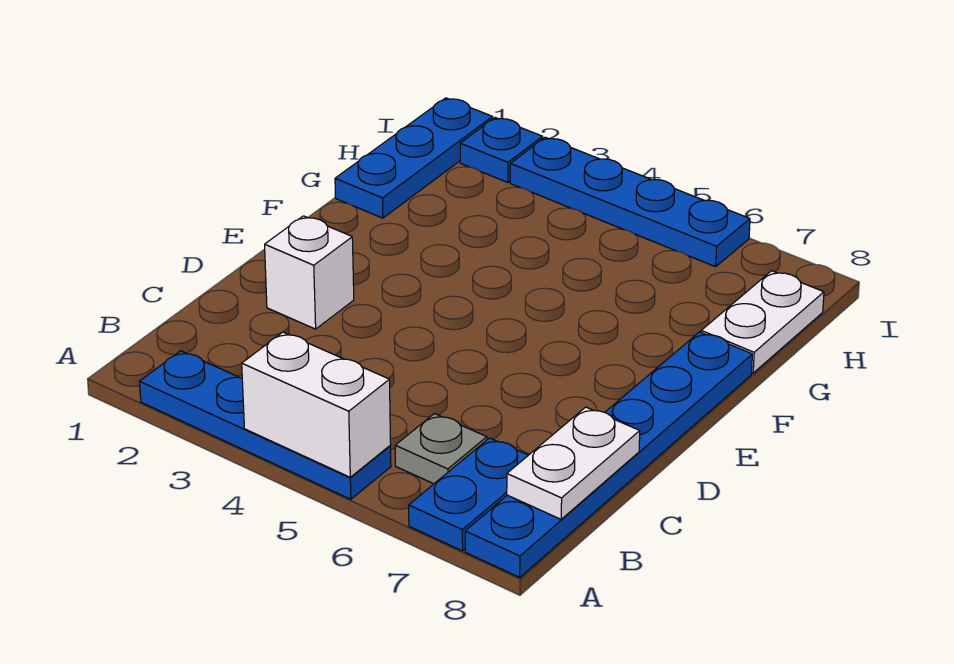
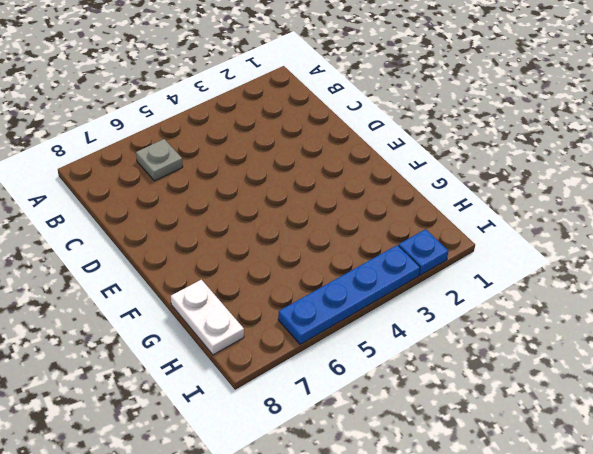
none -> blue plate A2:A5 level 1
none -> blue plate A7:B7 level 1

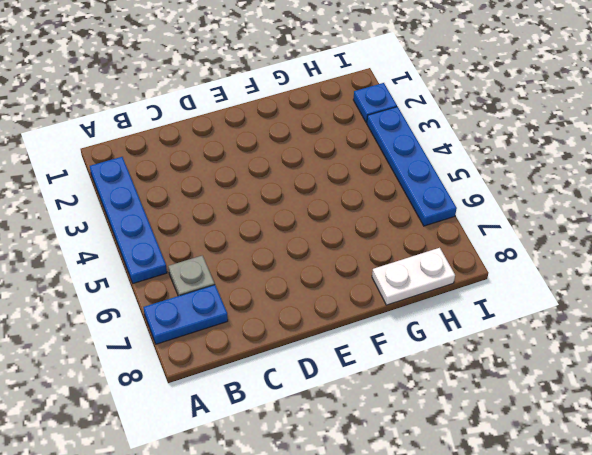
none -> blue plate A8:F8 level 1
none -> white brick D2 level 1

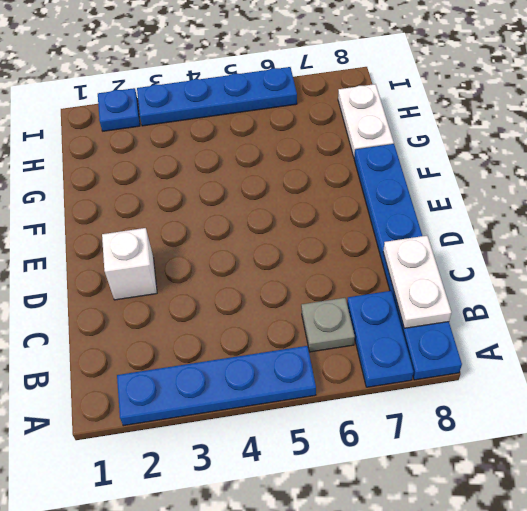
none -> blue plate G1:I1 level 1
none -> white brick A4:A5 level 2

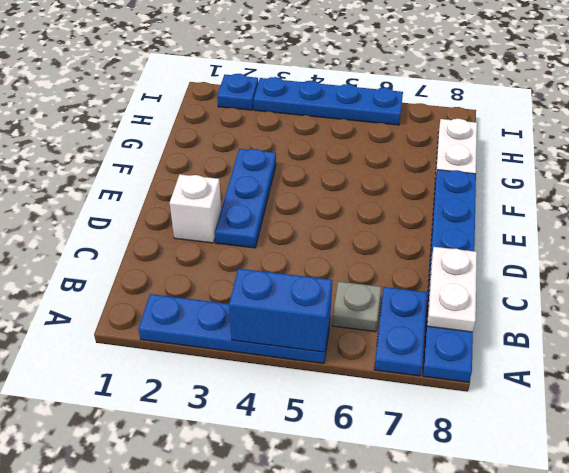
blue brick A4:A5 level 2 -> white brick A4:A5 level 2
blue plate D3:F3 level 1 -> blue plate G1:I1 level 1

